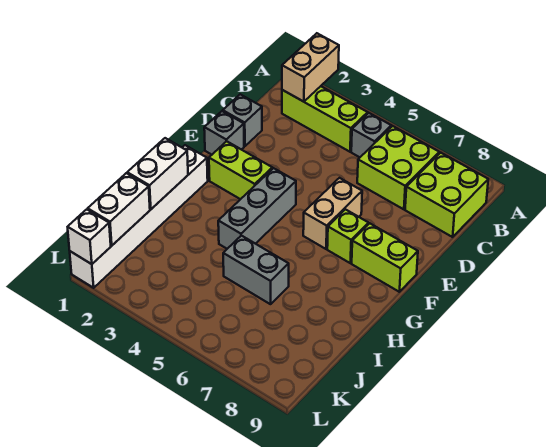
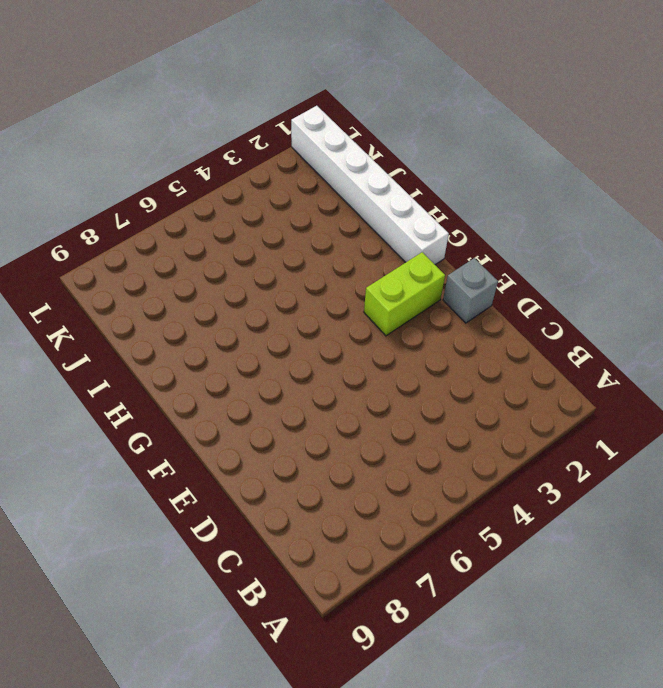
none -> lime brick B2:B4 level 1
none -> grey brick B5 level 1
none -> lime brick B6:C7 level 1

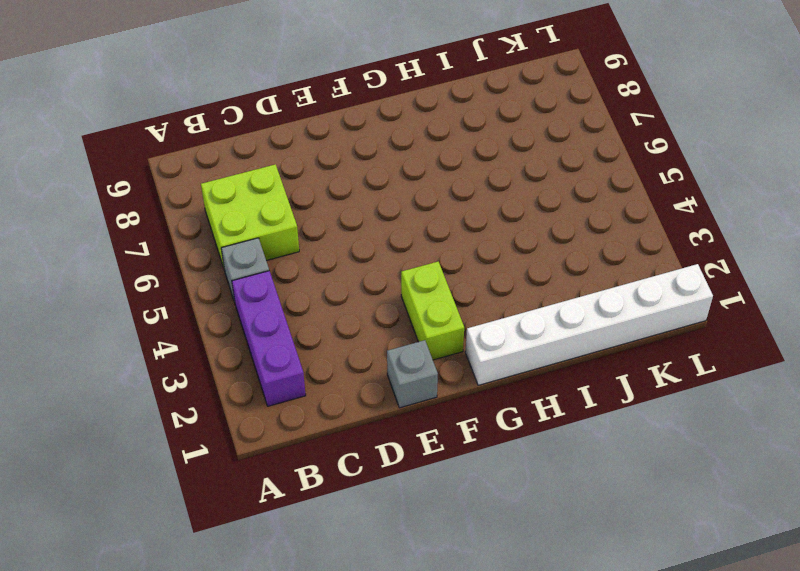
purple brick B2:B4 level 1 -> lime brick B2:B4 level 1
none -> lime brick B8:C9 level 1
none -> grey brick D1 level 1
none -> tan brick E6:F6 level 1

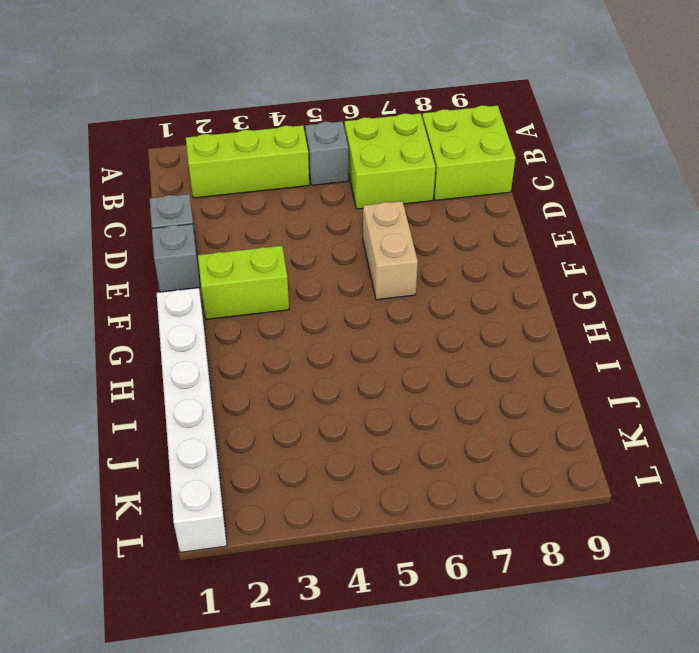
none -> grey brick F4:H4 level 1
none -> lime brick F7 level 1
none -> lime brick F8:F9 level 1

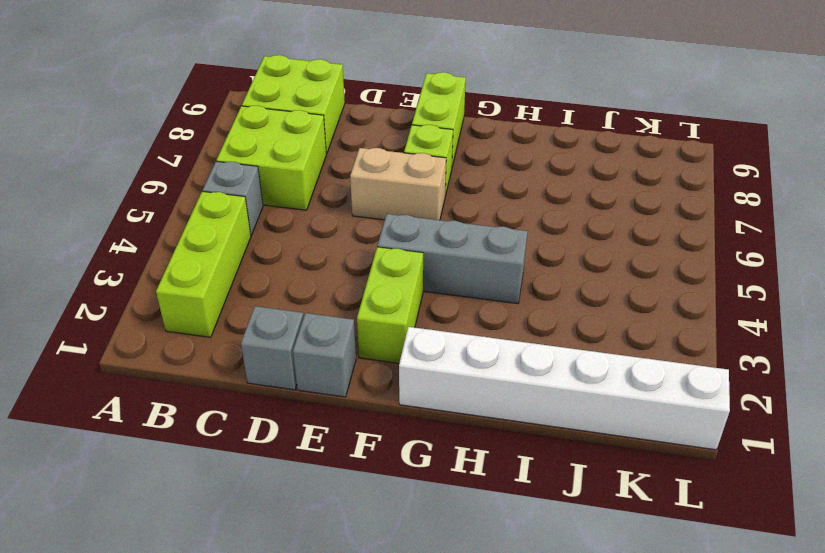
none -> grey brick I5:I6 level 1
none -> tan brick A2:B2 level 2
none -> white brick H1:I1 level 2

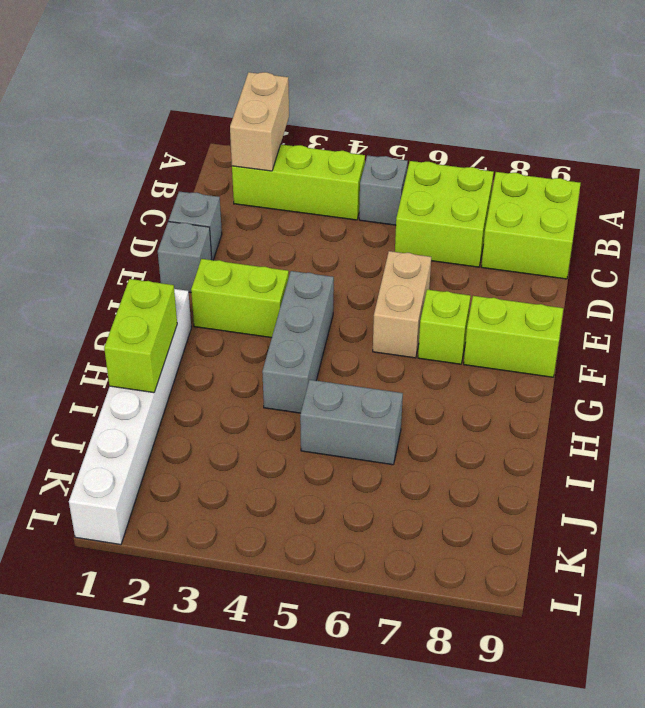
lime brick H1:I1 level 2 -> white brick H1:I1 level 2
none -> white brick J1:K1 level 2
none -> white brick L1 level 2

